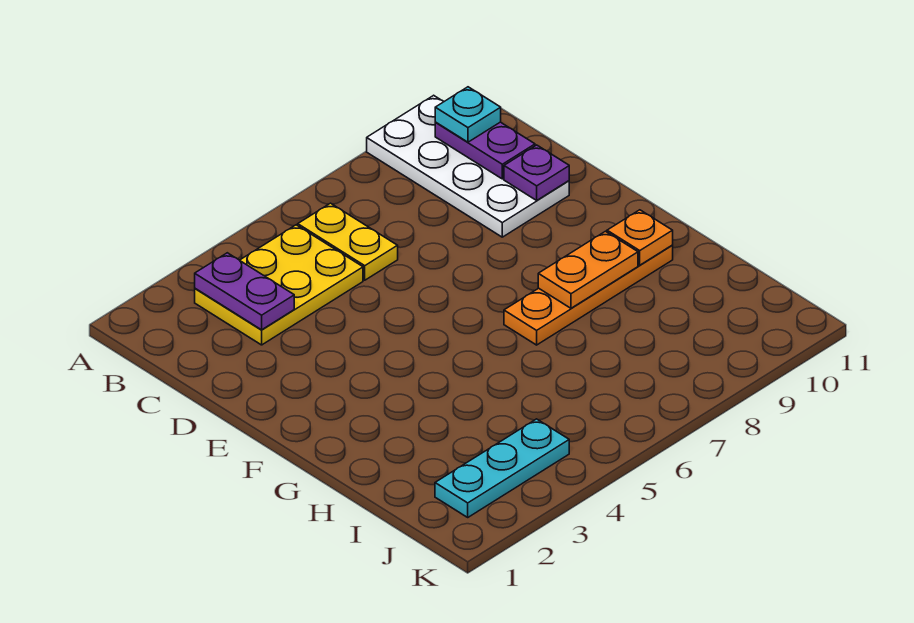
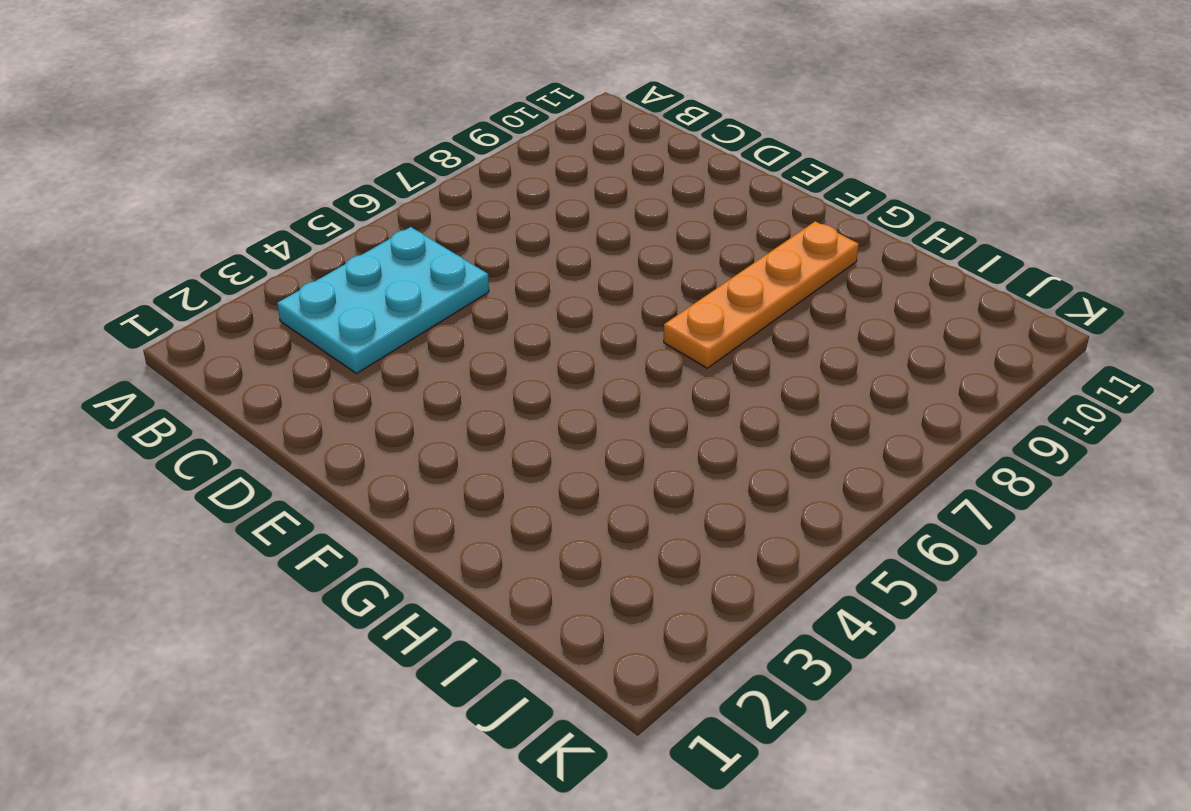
cyan plate B3:C5 level 1 -> yellow plate B3:C5 level 1
none -> white plate A9:D10 level 1
none -> yellow plate B6:C6 level 1

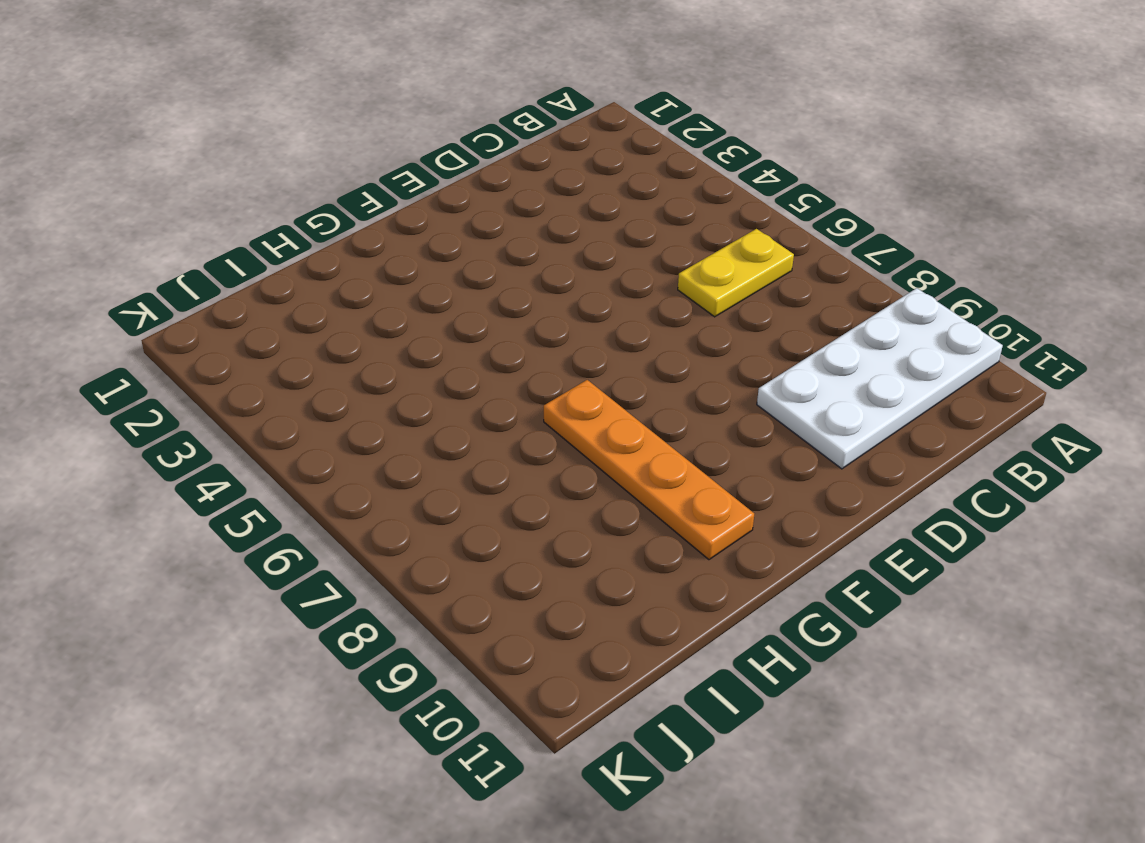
none -> yellow plate B3:C5 level 1
none -> cyan plate J2:J4 level 1

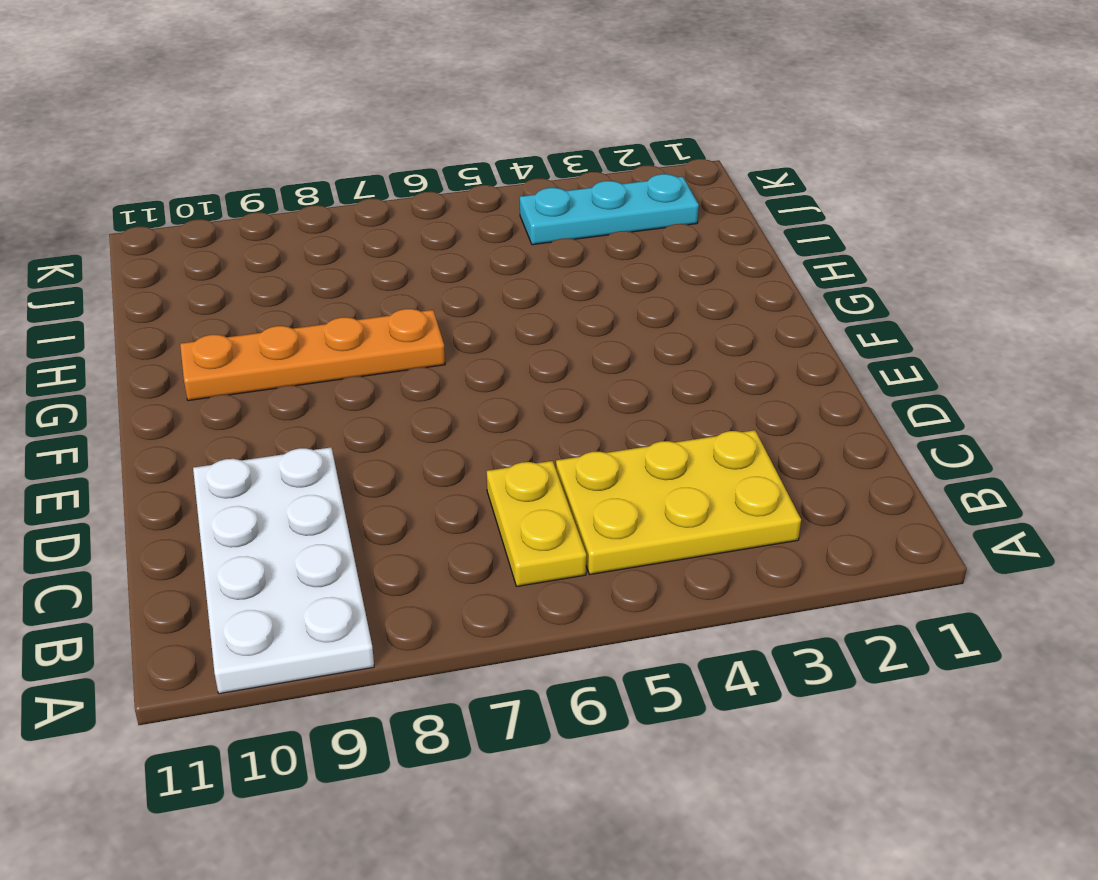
none -> purple plate B3:C3 level 2
none -> purple plate B10:C10 level 2

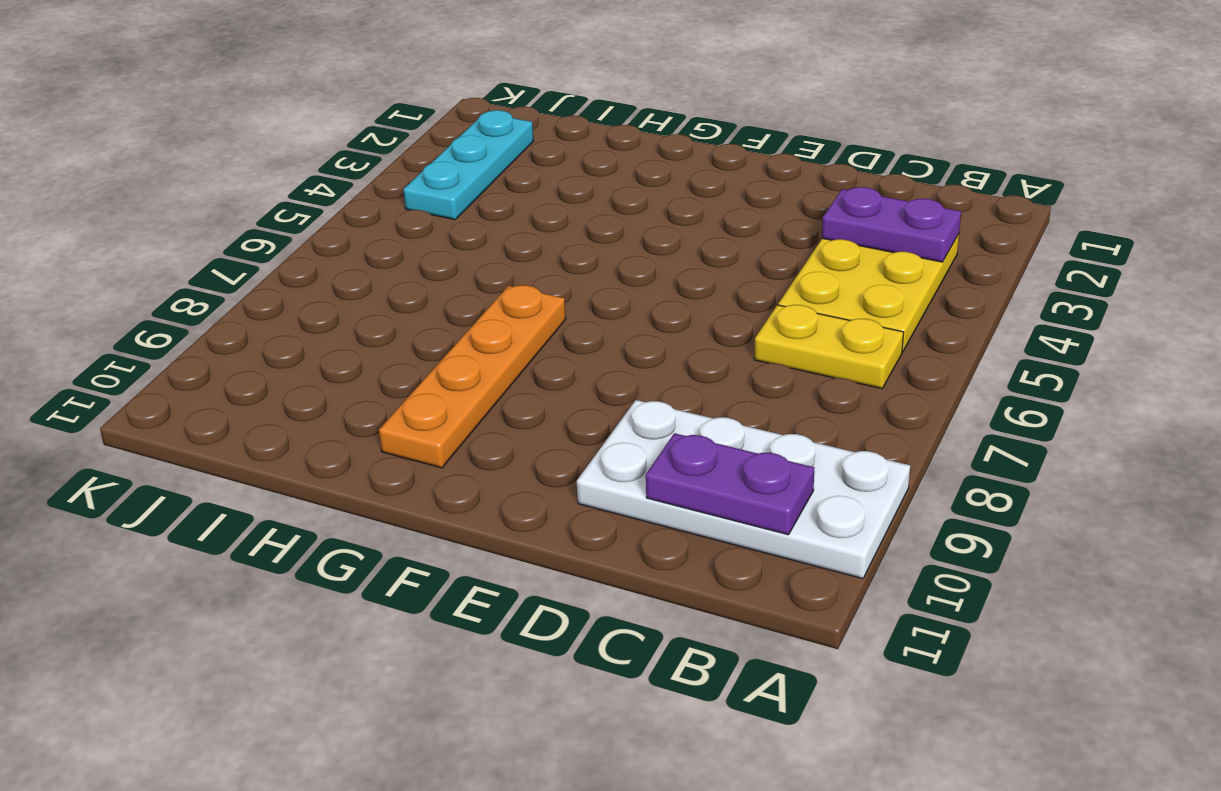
none -> purple plate D10 level 2
none -> orange plate G8:G9 level 2

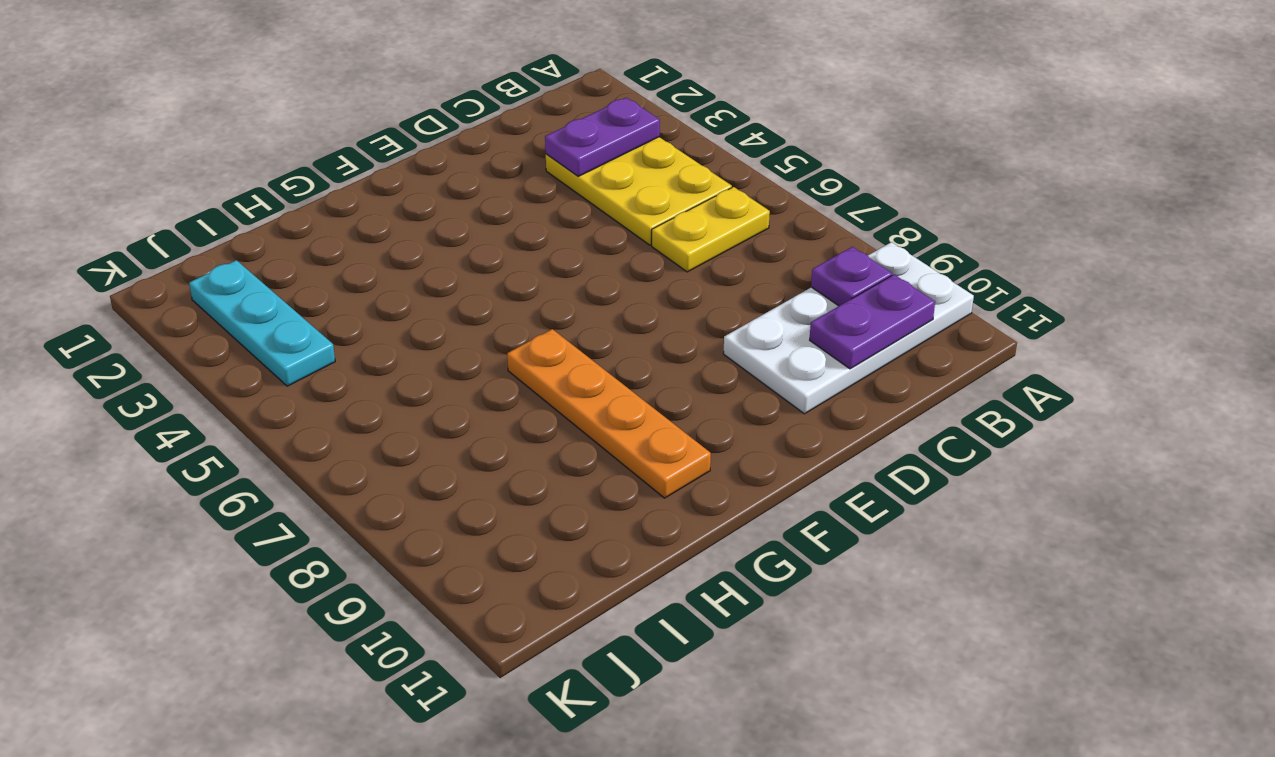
purple plate B9 level 2 -> purple plate D10 level 2
none -> orange plate G8:G9 level 2
none -> orange plate G10 level 2

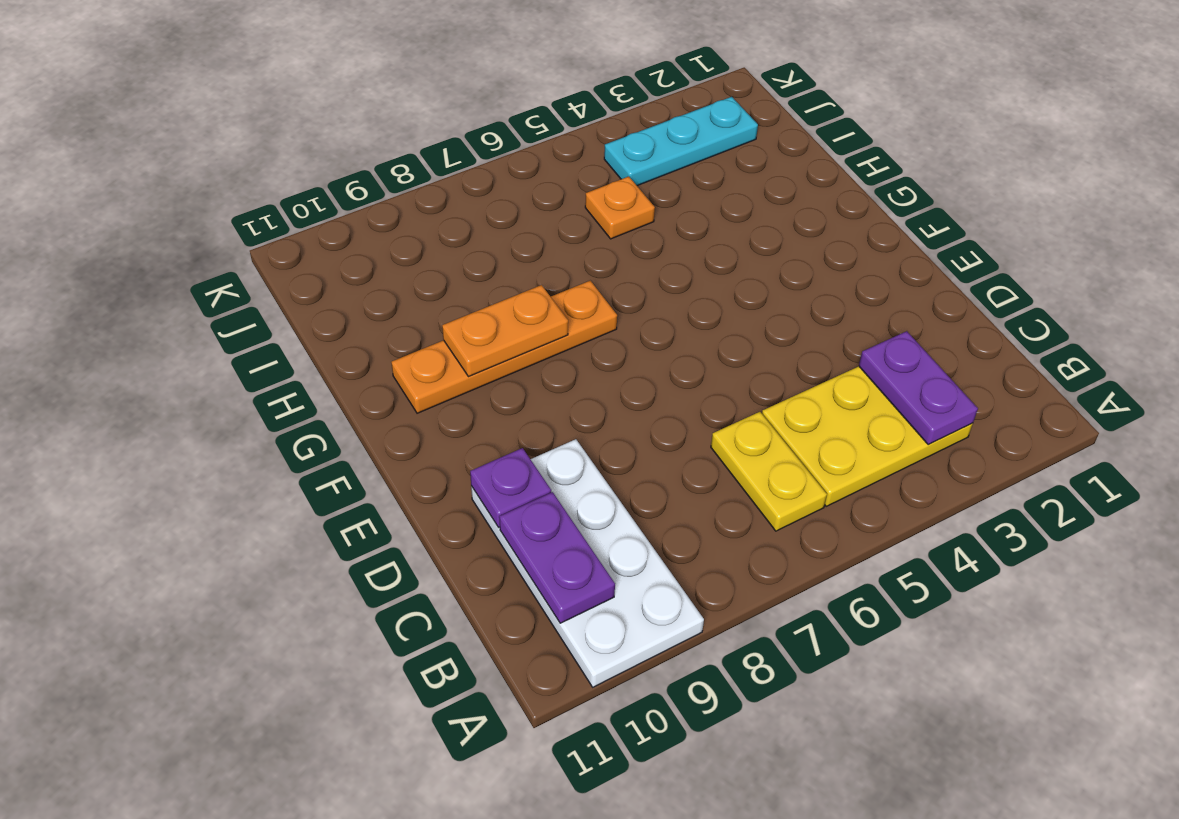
orange plate I5 level 1 -> orange plate G10 level 2
none -> cyan plate B10 level 3

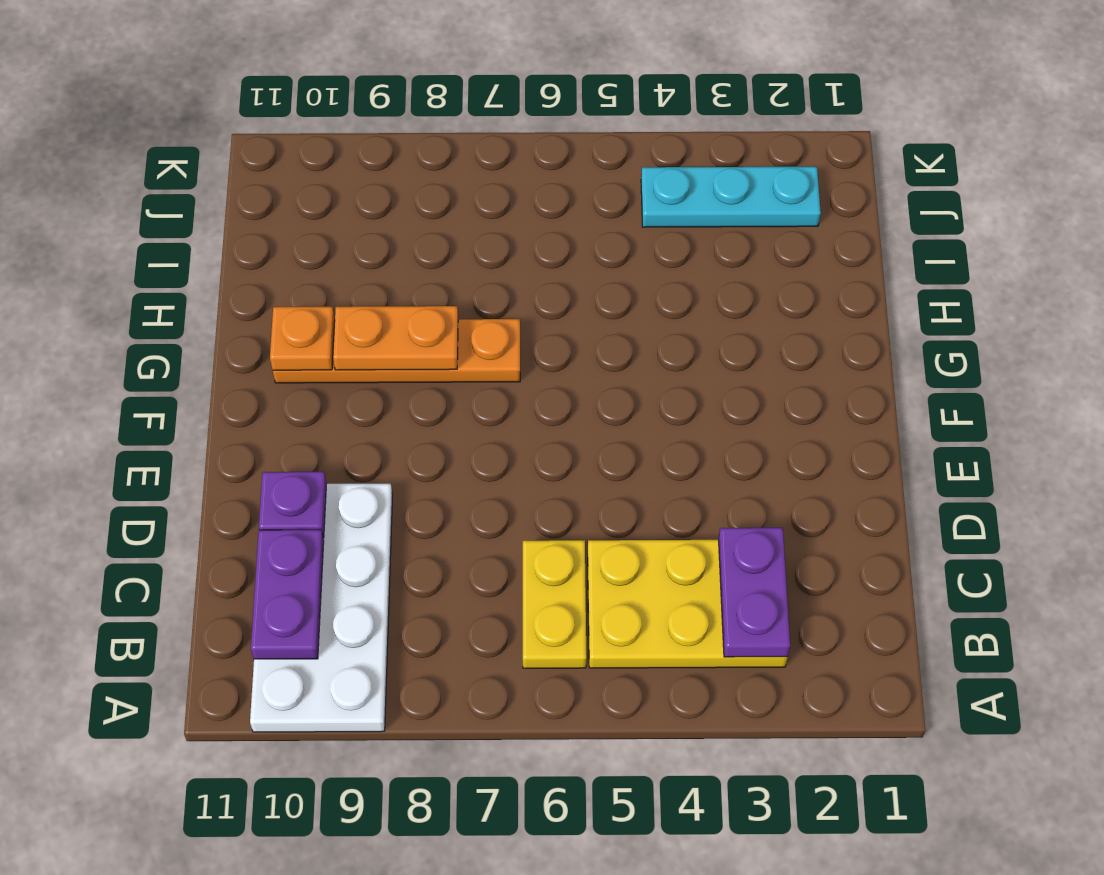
none -> cyan plate B10 level 3

